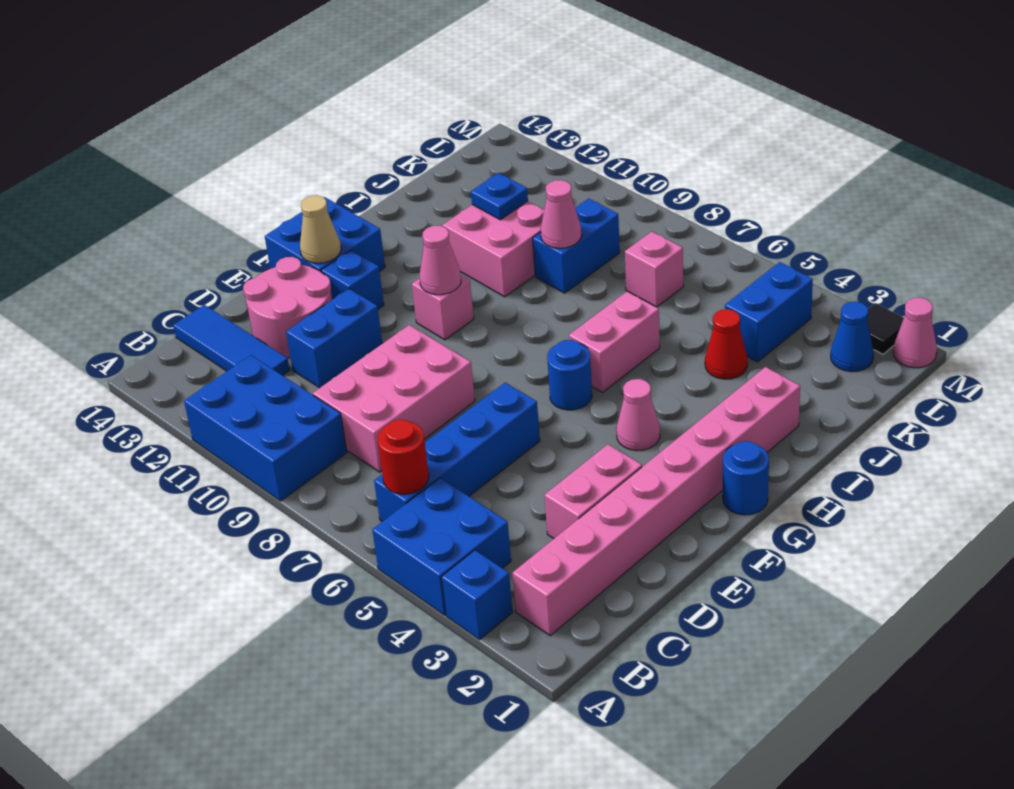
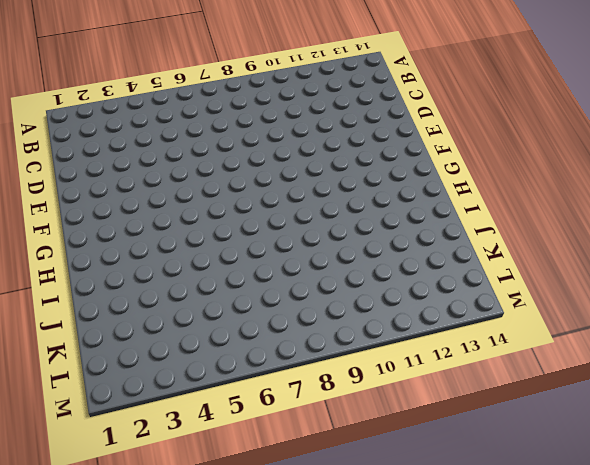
none -> blue brick A3 level 1
none -> blue brick A4:B5 level 1
none -> blue brick A9:B11 level 1
none -> pink brick B2:I2 level 1

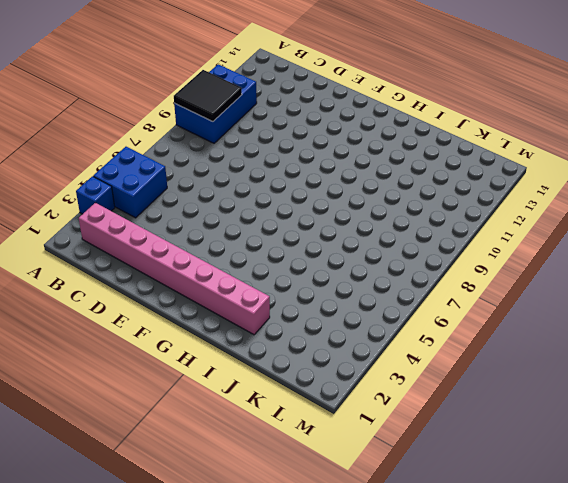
black tile A9:B10 level 2 -> none
none -> blue brick B6:E6 level 1
none -> pink brick C8:E9 level 1
none -> blue tile C12:C14 level 1
none -> pink brick D3:E3 level 1

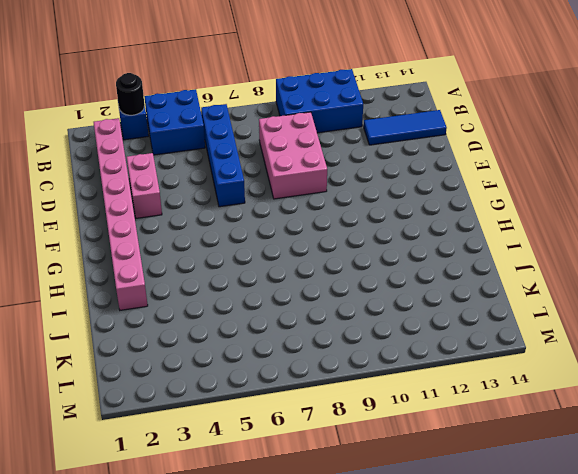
black round brick A3 level 2 -> none
none -> blue brick D11:E11 level 1
none -> pink round brick D12:E13 level 1
none -> blue brick F12 level 1
none -> blue brick F13:G14 level 1

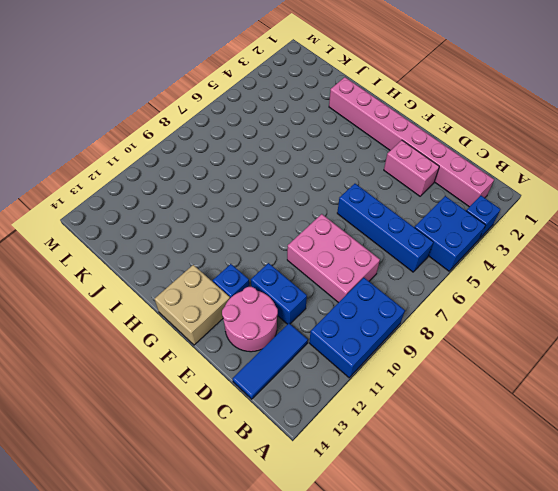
tan brick F13:G14 level 1 -> blue brick F13:G14 level 1
none -> blue round brick G1 level 1
none -> pink cone G4 level 1
none -> blue round brick G6 level 1
none -> pink brick G10 level 1

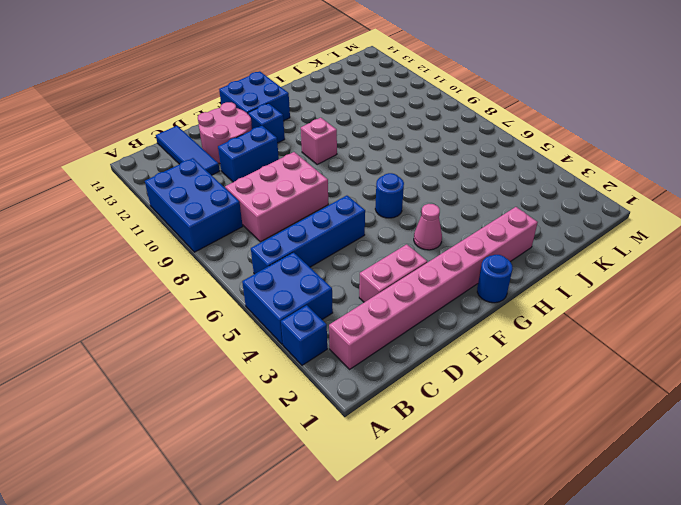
none -> pink brick H6:I6 level 1
none -> pink brick I10:J11 level 1
none -> red cone J4 level 1
none -> blue brick J9:K9 level 1

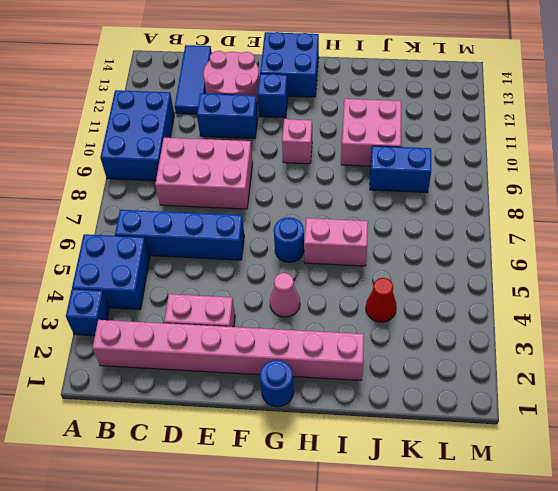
none -> blue brick K4:L4 level 1
none -> pink brick K7 level 1
none -> blue cone L2 level 1
none -> pink cone M1 level 1

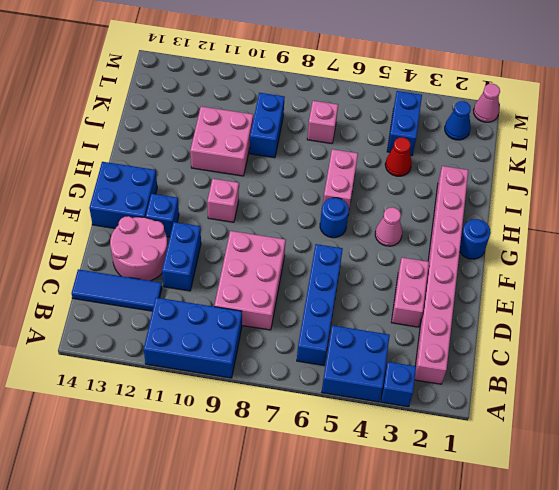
none -> black tile M2 level 1
none -> red round brick B6 level 2
none -> tan cone F13 level 2
none -> pink cone G10 level 2

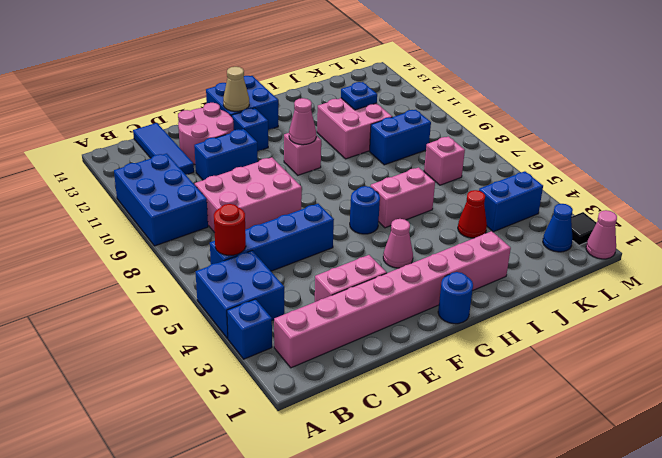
none -> pink cone J9 level 2

